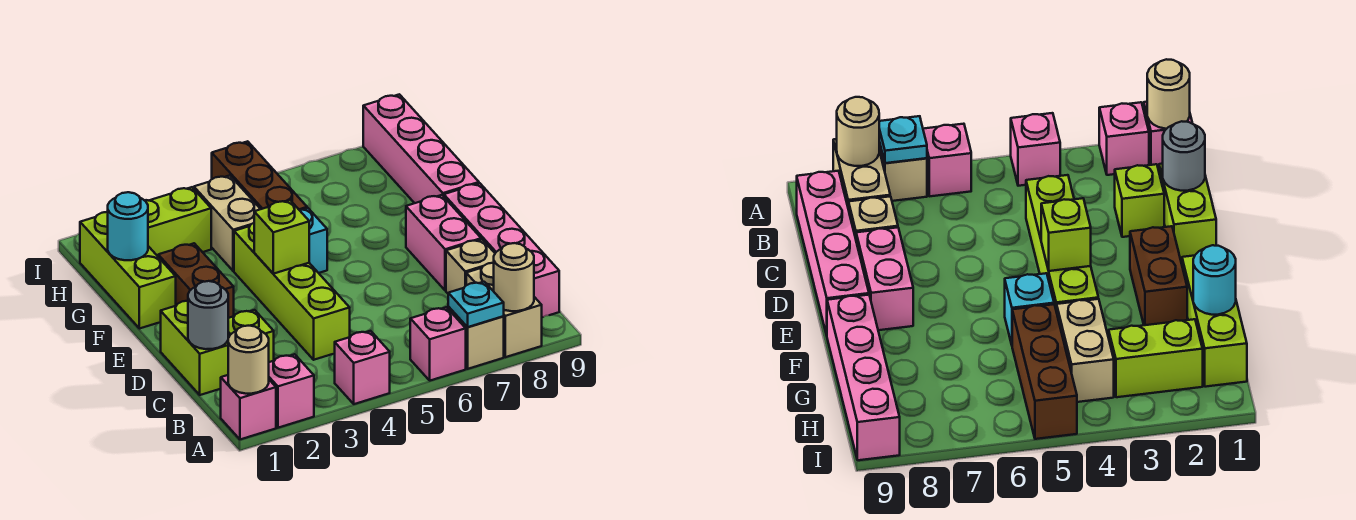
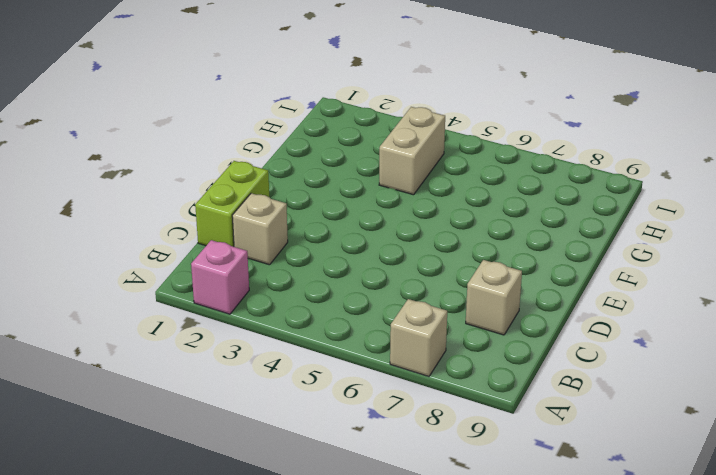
tan brick C2 level 1 -> lime brick C2 level 1
none -> pink brick A1 level 1
none -> pink brick A4 level 1
none -> pink brick A6 level 1

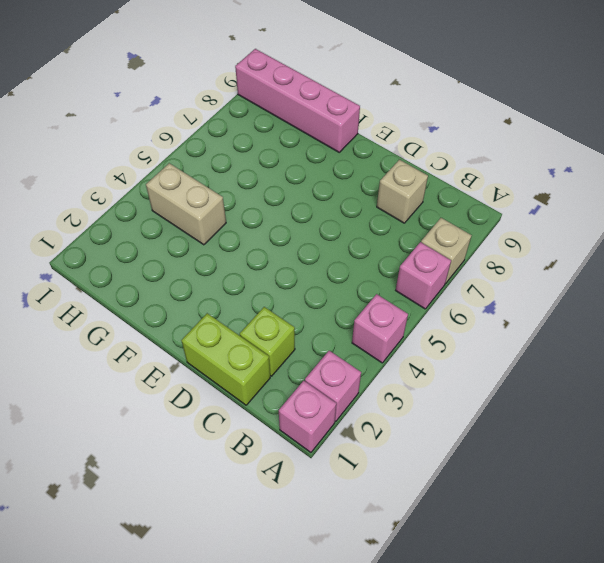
none -> tan brick A8:B8 level 1
none -> pink brick B9:E9 level 1
none -> lime brick C4:F4 level 1

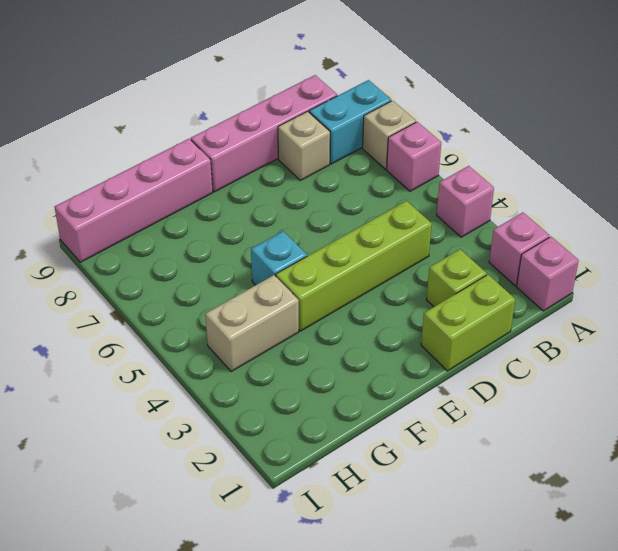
cyan brick A8:B8 level 1 -> tan brick A8:B8 level 1
none -> pink brick D8:E8 level 1
none -> brown brick E2:F2 level 1
none -> lime brick F1:H1 level 1

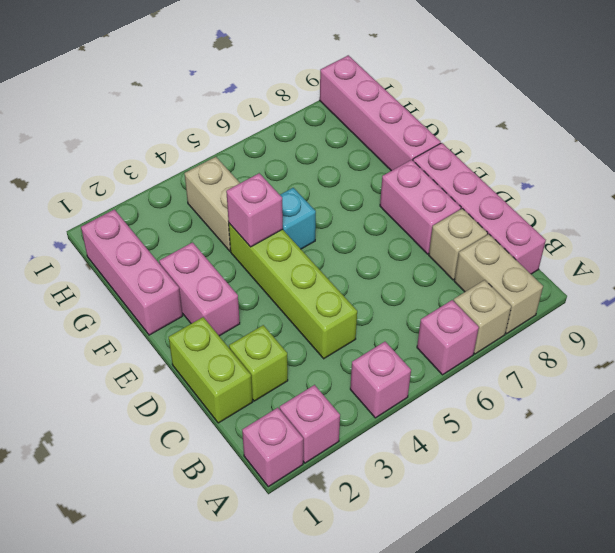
pink brick E2:F2 level 1 -> brown brick E2:F2 level 1
pink brick F1:H1 level 1 -> lime brick F1:H1 level 1
pink brick F4 level 2 -> none
none -> brown brick G5:I5 level 1
none -> lime brick H2:H3 level 1
none -> tan round brick A1 level 2

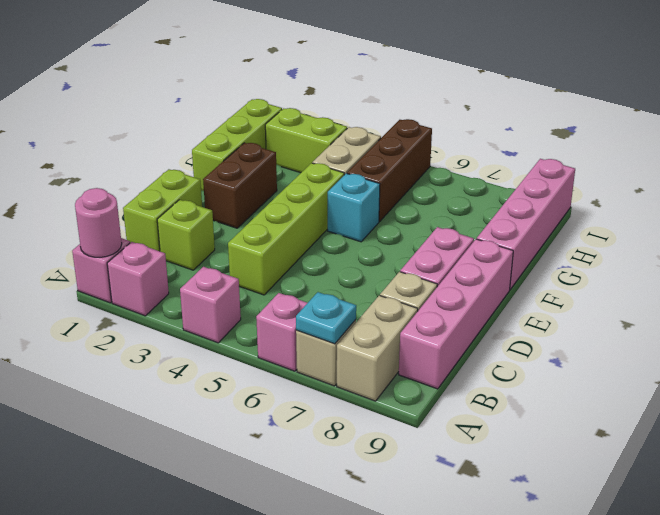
pink round brick A1 level 2 -> tan round brick A1 level 2
none -> tan round brick A8 level 2
none -> grey round brick C1 level 2
none -> lime brick E4 level 2

